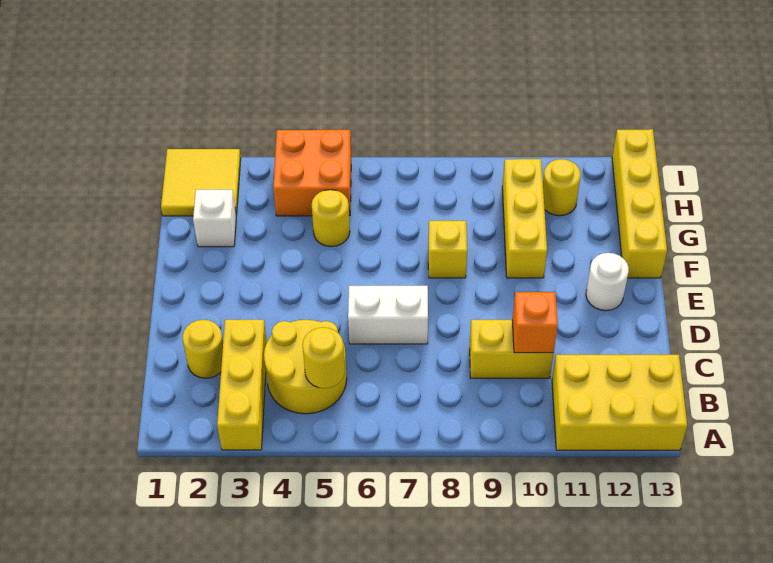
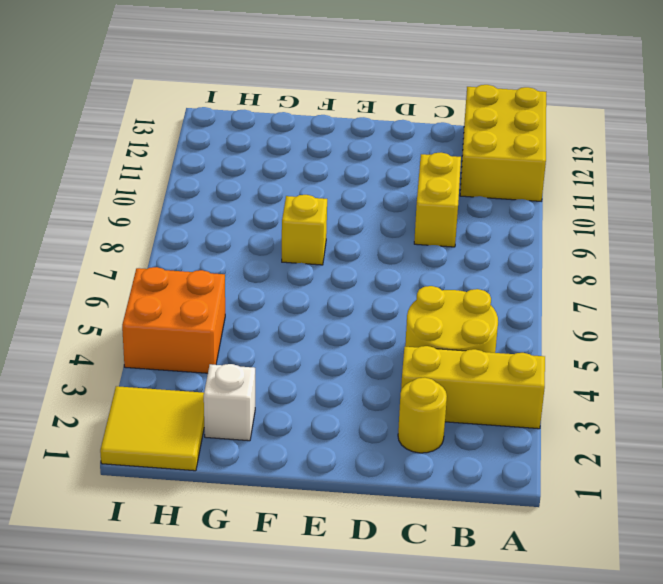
none -> white brick D6:D7 level 1
none -> white round brick E12 level 1
none -> yellow brick F10:H10 level 1

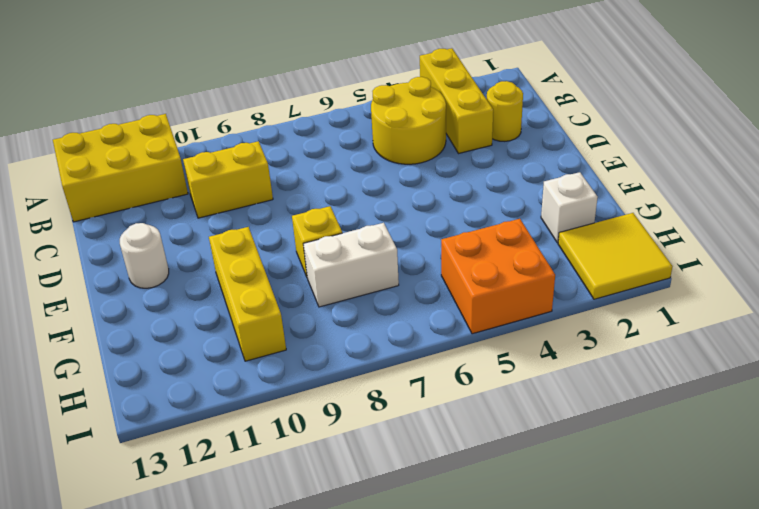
white brick G7:G8 level 1 -> white brick D6:D7 level 1
none -> yellow brick F13:I13 level 1
none -> yellow round brick G5 level 1
none -> yellow round brick H11 level 1

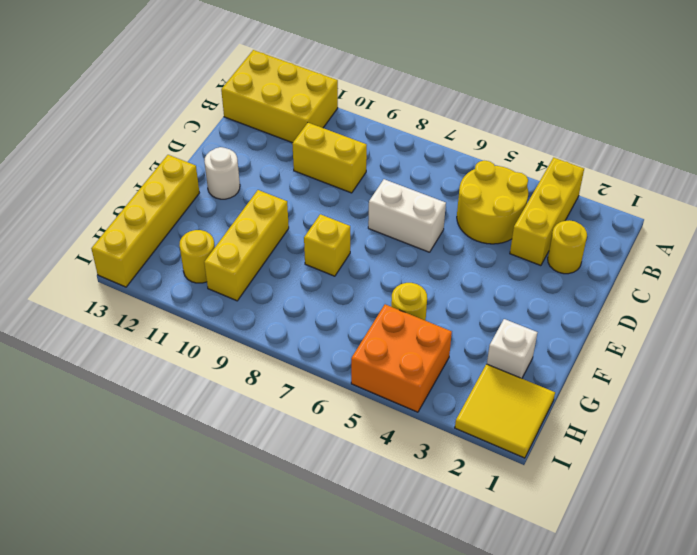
none -> yellow round brick B5 level 2
none -> orange brick C10 level 2

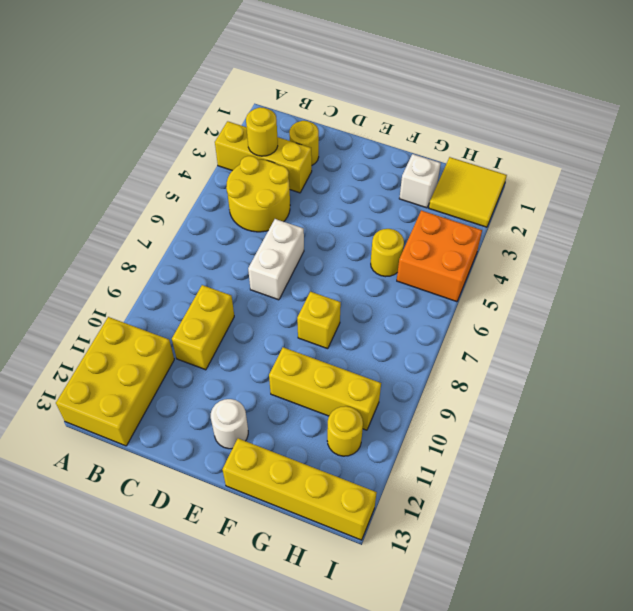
yellow round brick B3 level 2 -> yellow round brick B5 level 2
none -> orange brick C10 level 2

